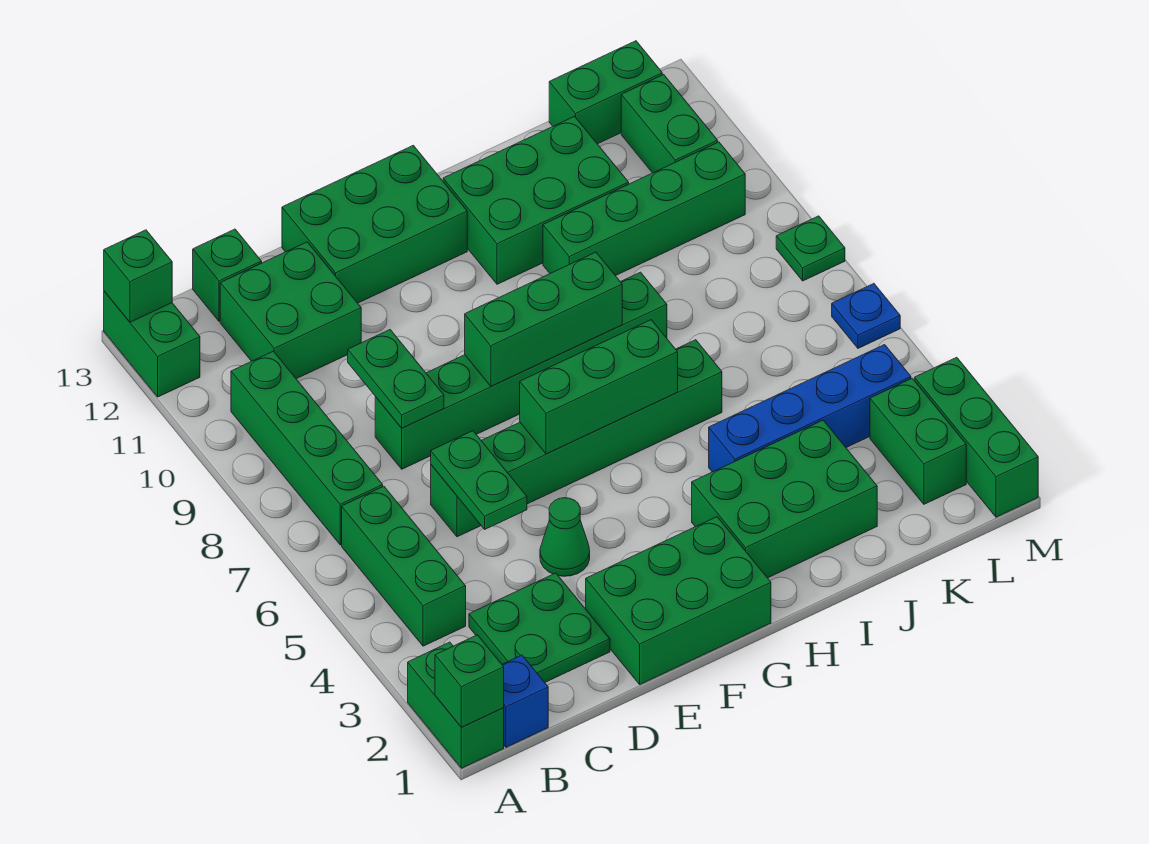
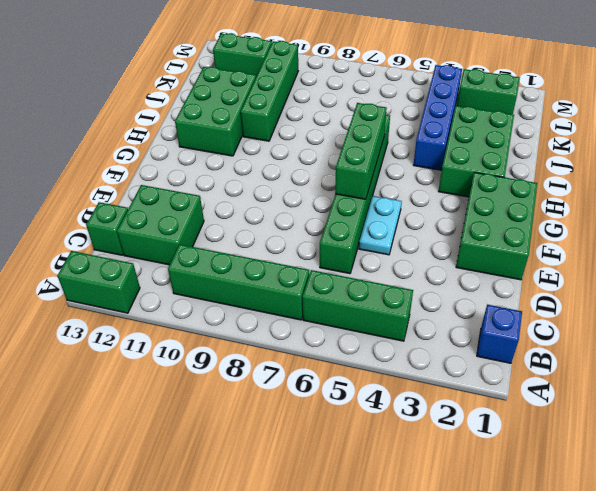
cyan plate E5:F5 level 1 -> none
none -> green brick A1:A2 level 1
none -> green plate C2:D3 level 1
none -> green brick D8:I8 level 1

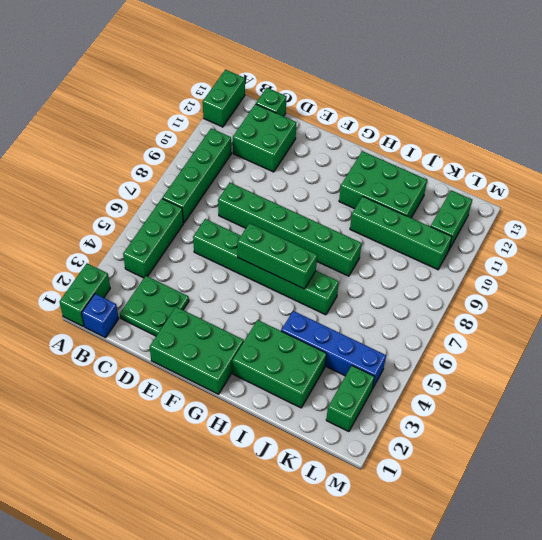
none -> green cone E4 level 1
none -> green brick E12:G13 level 1
none -> green brick K13:L13 level 1

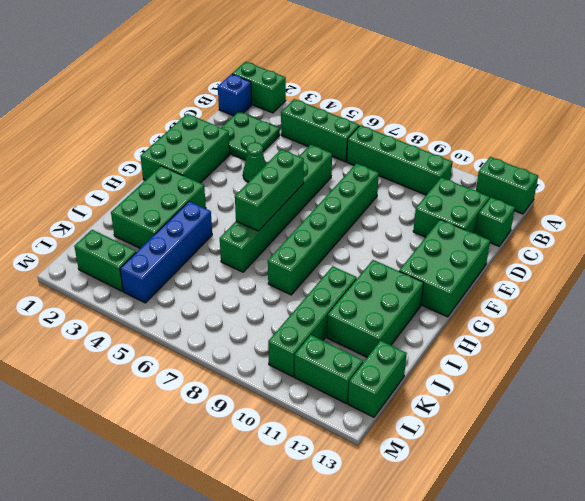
none -> green brick M1:M3 level 1
none -> blue plate M6 level 1
none -> green plate M8 level 1

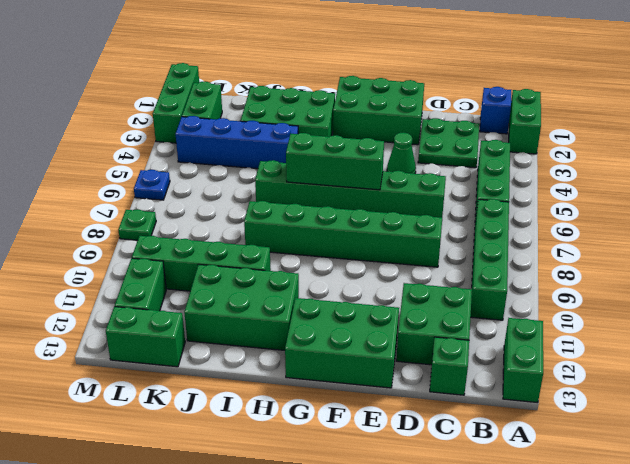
none -> green brick A1 level 2
none -> green brick A13 level 2
none -> green plate D5:D6 level 2

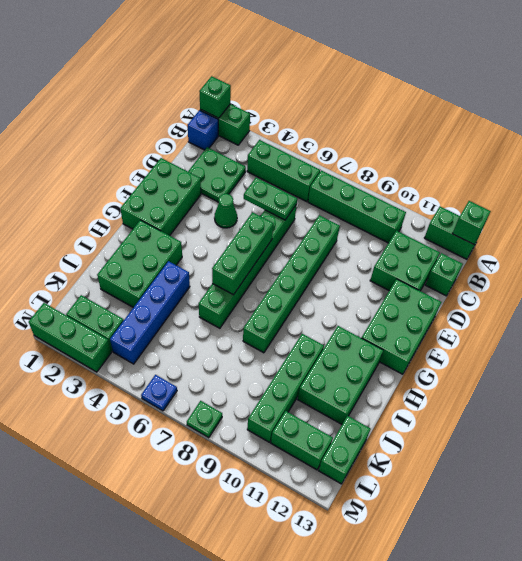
none -> green plate D8:D9 level 2
none -> green brick F8:H8 level 2

